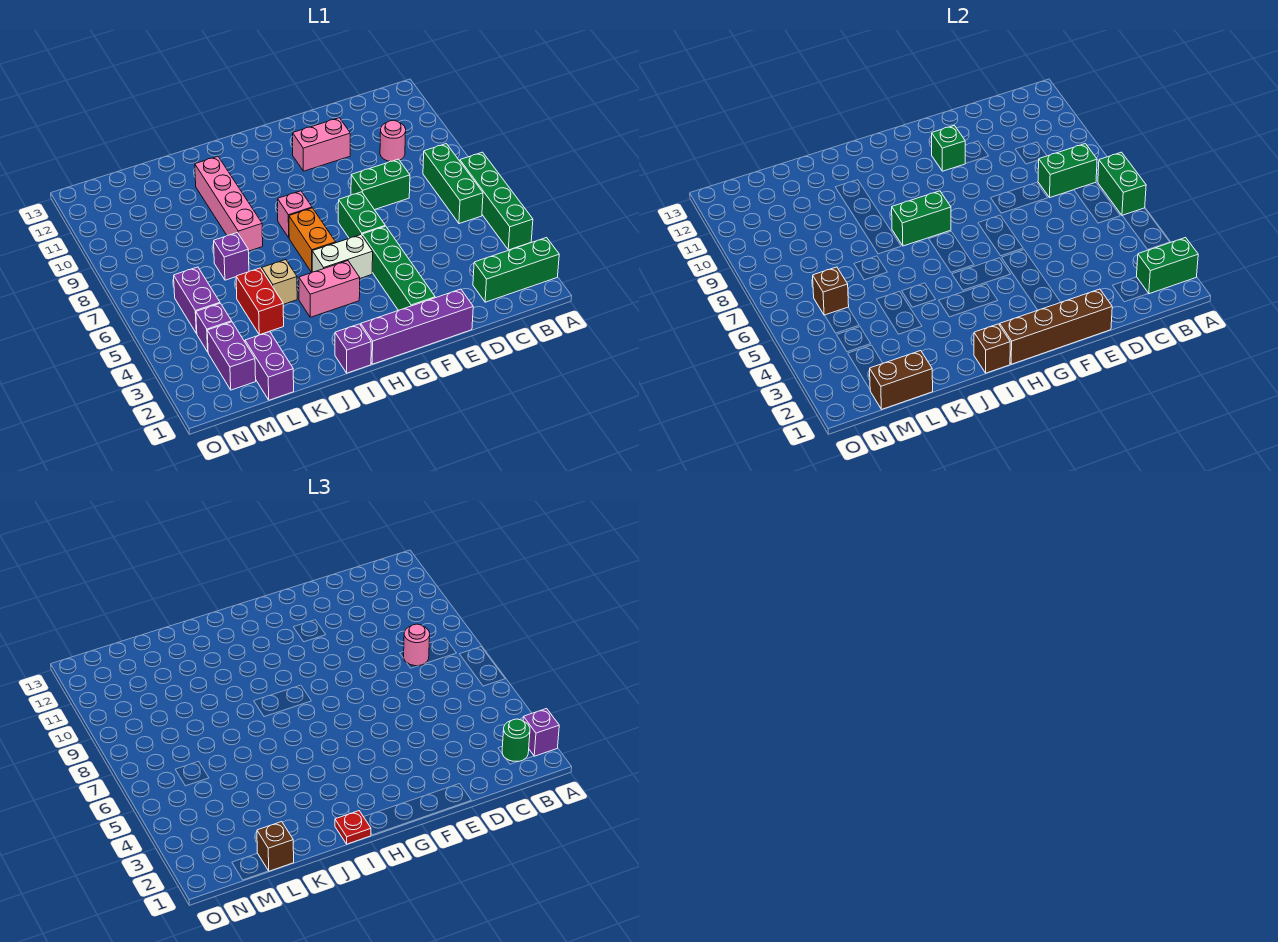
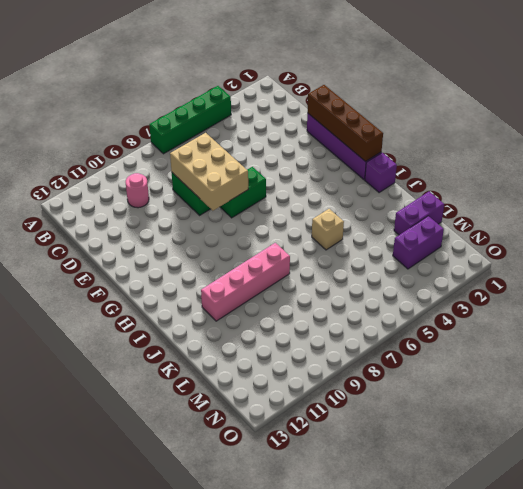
tan brick D7:F8 level 2 -> none
none -> green brick A2:C2 level 1
none -> green brick B6:B8 level 1
none -> pink brick E11:F11 level 1
none -> green brick F2:F5 level 1

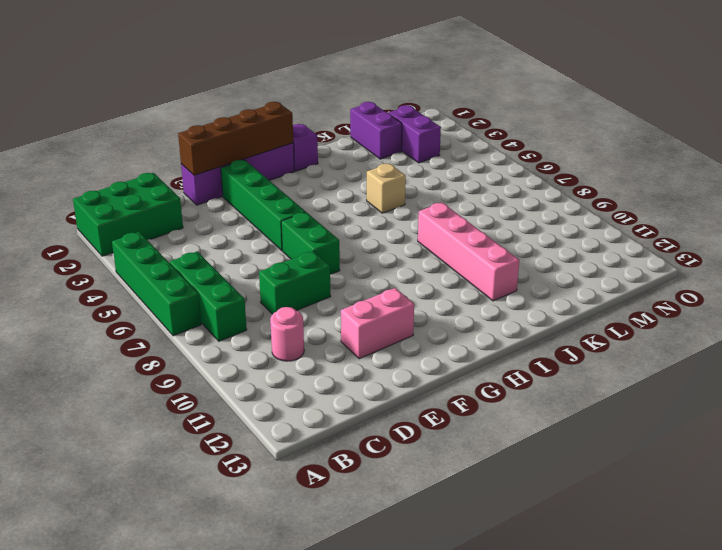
green brick A1:C2 level 1 -> green brick A2:C2 level 1
none -> white brick G5:H5 level 1
none -> pink brick H4:I4 level 1
none -> orange brick H6:H7 level 1
none -> pink brick H8 level 1

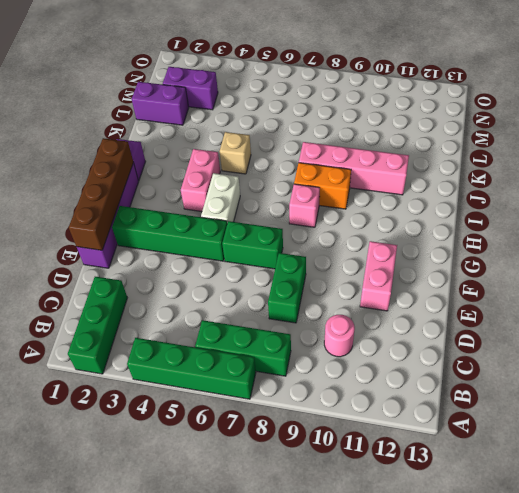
orange brick I8:I9 level 1 -> orange brick H6:H7 level 1
none -> red brick K4:K5 level 1
none -> purple brick K7 level 1
none -> purple brick M4 level 1
none -> purple brick M5:M6 level 1

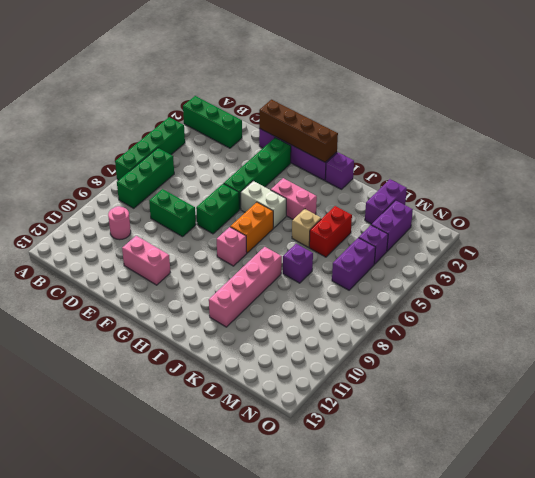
none -> green brick A2:B2 level 2
none -> green brick A6:A7 level 2
none -> green brick B8:C8 level 2
none -> green brick F11 level 2

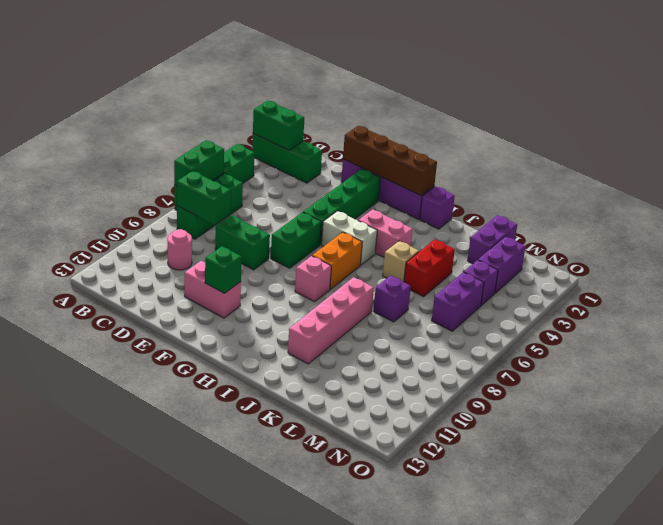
none -> green brick H8:I8 level 2
none -> brown brick I1 level 2
none -> brown brick L1:M1 level 2
none -> brown brick M6 level 2

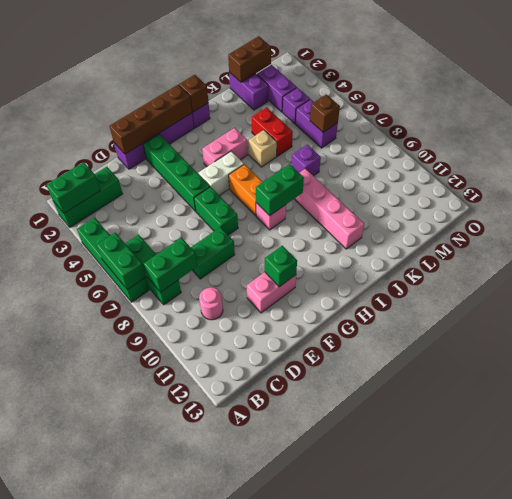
none -> purple brick A2 level 3
none -> green round brick B2 level 3
none -> pink round brick C8 level 3
none -> red plate I1 level 3

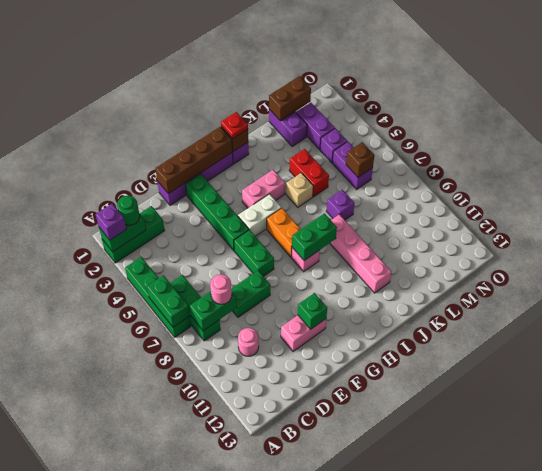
none -> brown brick L1 level 3

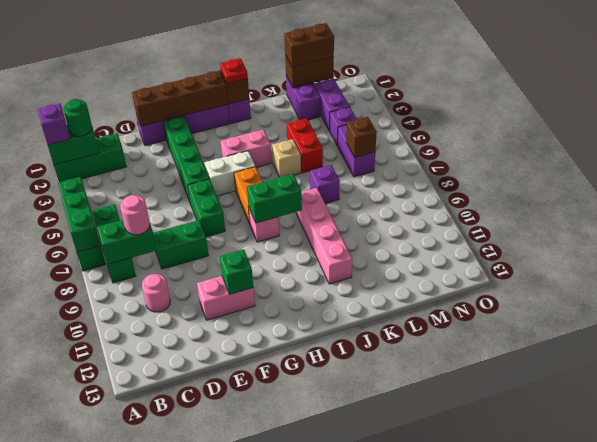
brown brick L1:M1 level 3 -> brown brick L1 level 3

